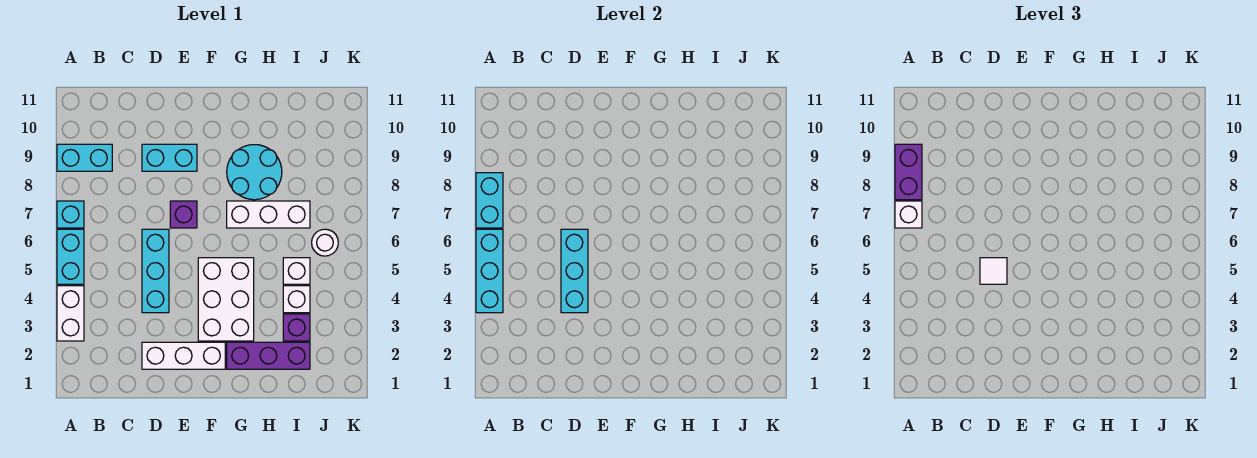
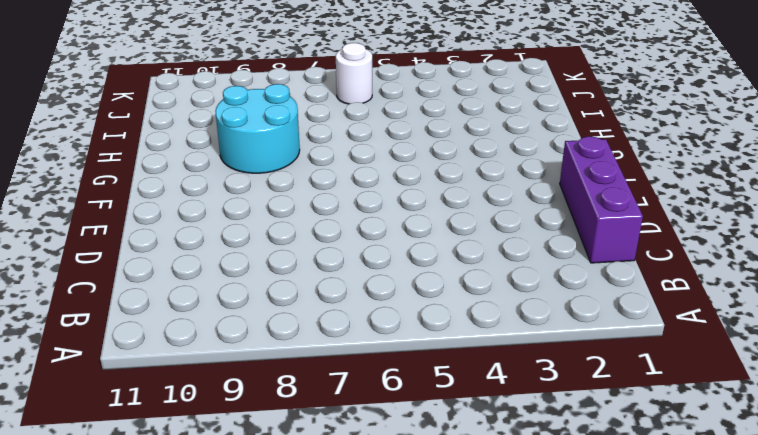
purple brick C1:E1 level 1 -> purple brick G2:I2 level 1
none -> white brick A3:A4 level 1
none -> cyan brick A5:A6 level 1
none -> cyan brick A7 level 1

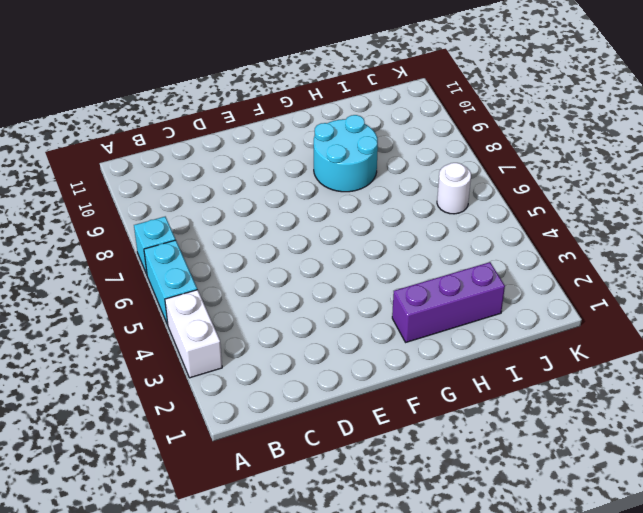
none -> cyan brick A9:B9 level 1
none -> white brick D2:F2 level 1
none -> cyan brick D4:D6 level 1

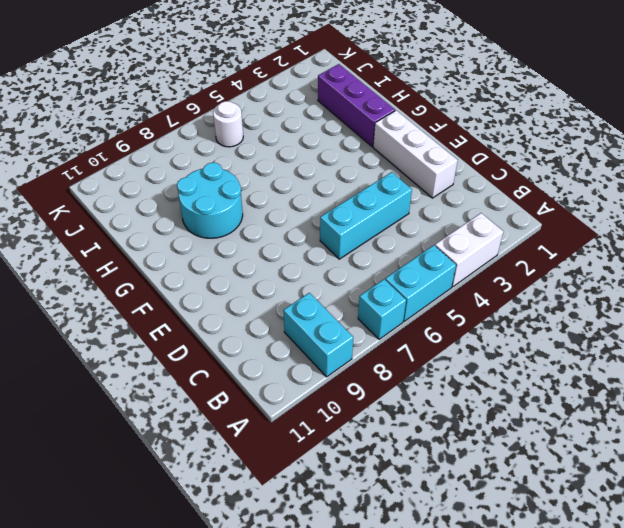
none -> cyan brick D9:E9 level 1
none -> purple brick E7 level 1
none -> white brick F3:G5 level 1

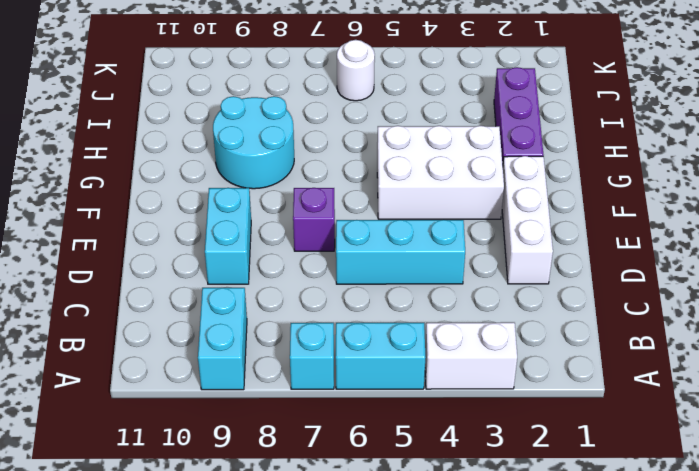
none -> white brick G7:I7 level 1
none -> purple brick I3 level 1
none -> white brick I4 level 1

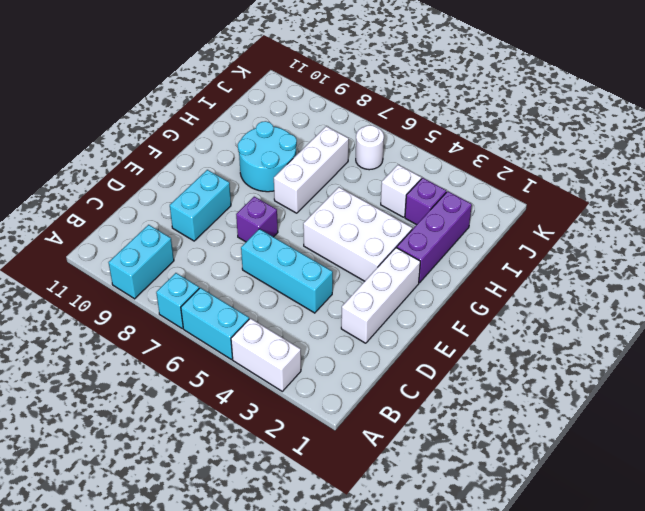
none -> white brick I5 level 1
none -> cyan brick A4:A6 level 2
none -> cyan brick A7:A8 level 2

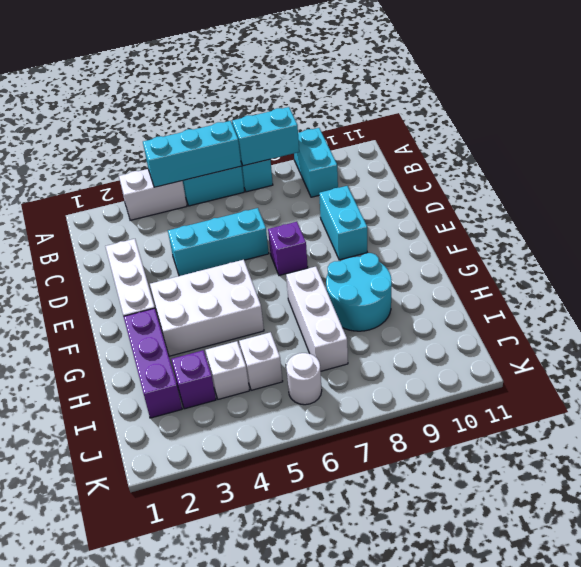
none -> cyan brick D4:D6 level 2
none -> white brick A7 level 3
none -> purple brick A8:A9 level 3

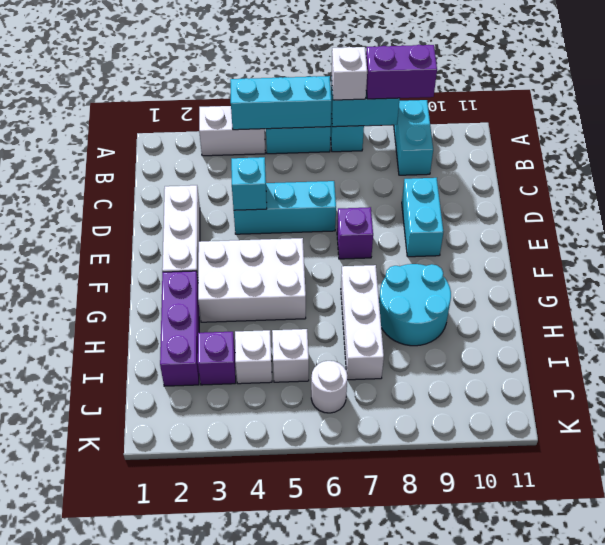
cyan brick D4 level 2 -> cyan brick D4:D6 level 2
none -> white tile D5 level 3

